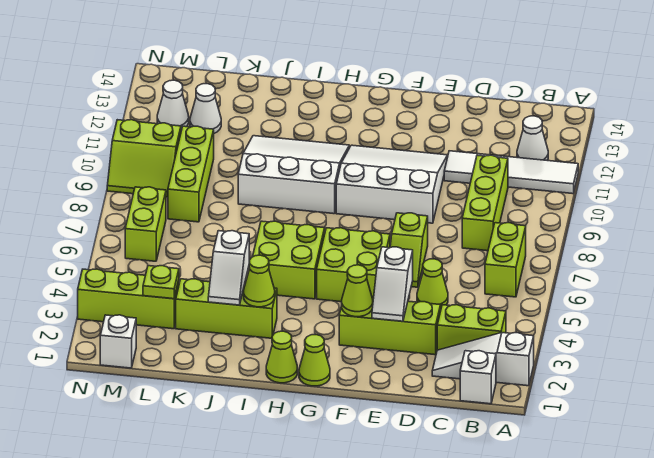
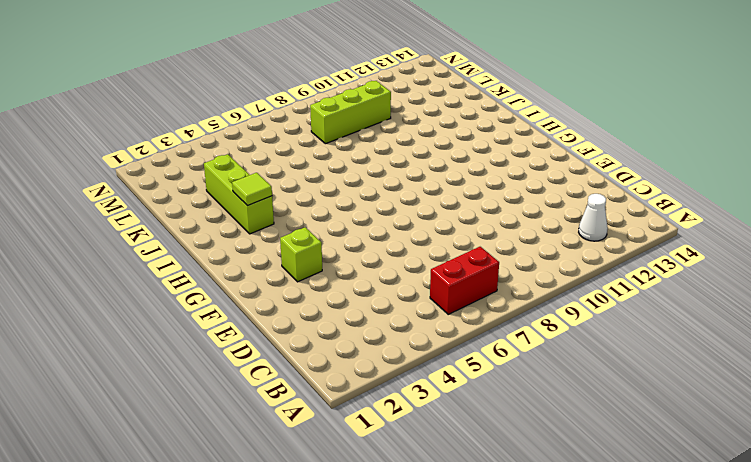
red brick B6:B7 level 1 -> lime brick B6:B7 level 1
lime brick F3 level 1 -> lime brick D3:F3 level 1
lime tile I3 level 2 -> lime cone I3 level 2
none -> white slope A2:C2 level 1 top A
none -> white tile A11:D11 level 1
none -> white brick B1 level 1

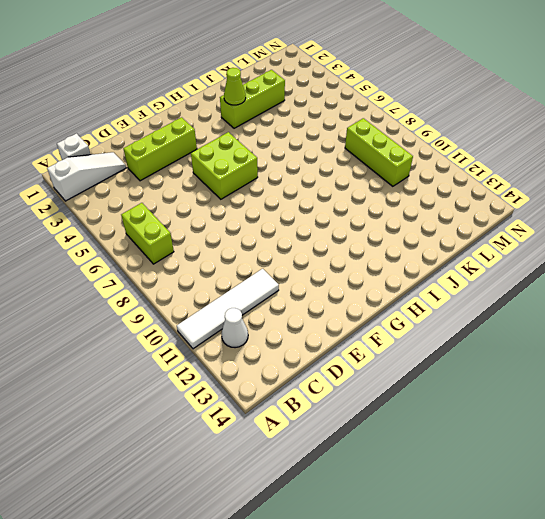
none -> lime brick B3:C3 level 1
none -> lime brick C8:C10 level 1
none -> lime cone D5 level 1

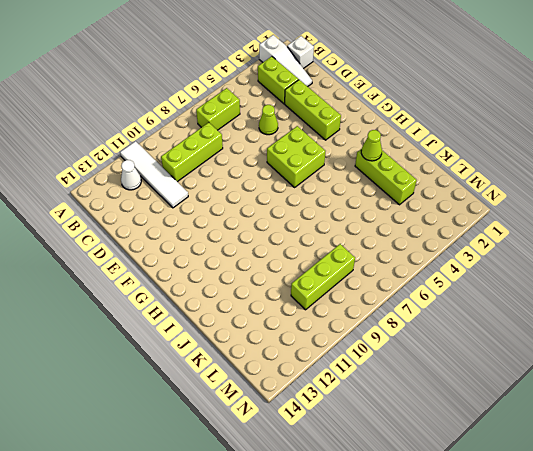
none -> lime slope E6:E7 level 1 top 7
none -> white slope E9:G11 level 1 top 9
none -> lime cone G1 level 1

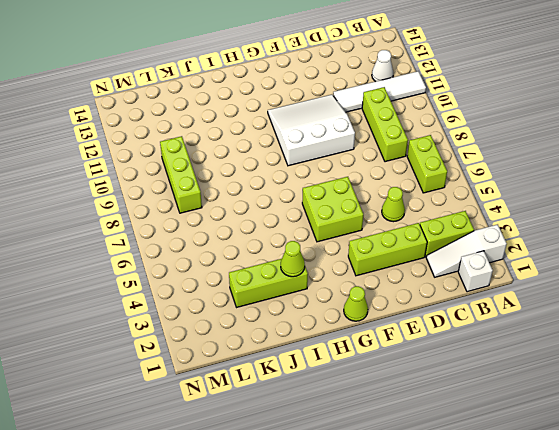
none -> lime slope E6:E7 level 1 top 7
none -> lime cone H1 level 1
none -> lime brick H5:I6 level 1

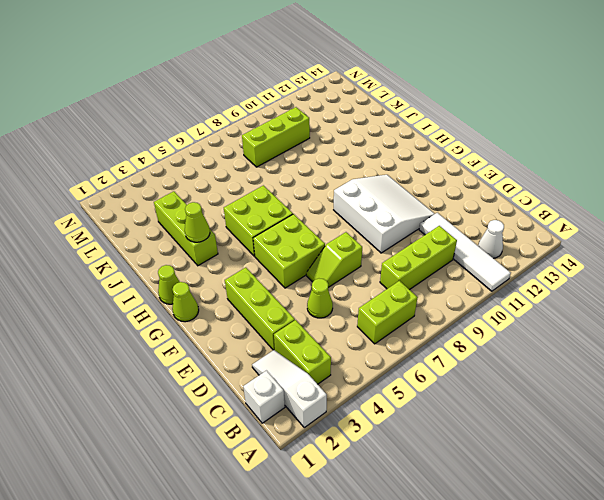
none -> white slope H9:J11 level 1 top 9
none -> lime brick L3:N3 level 1
none -> white cone L12 level 1

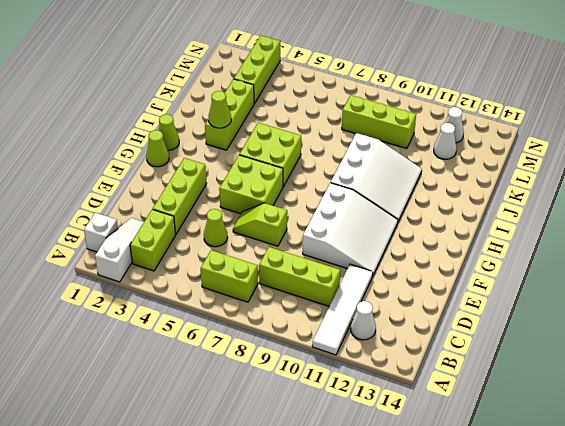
none -> white brick M1 level 1
none -> lime brick M6:M7 level 1
none -> lime slope M9:N10 level 1 top 10

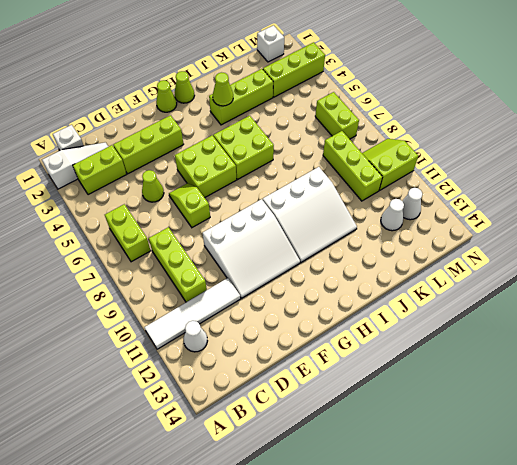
none -> white slope E3:E4 level 2 top 4
none -> lime cone F3 level 2
none -> white slope J3:J4 level 2 top 4

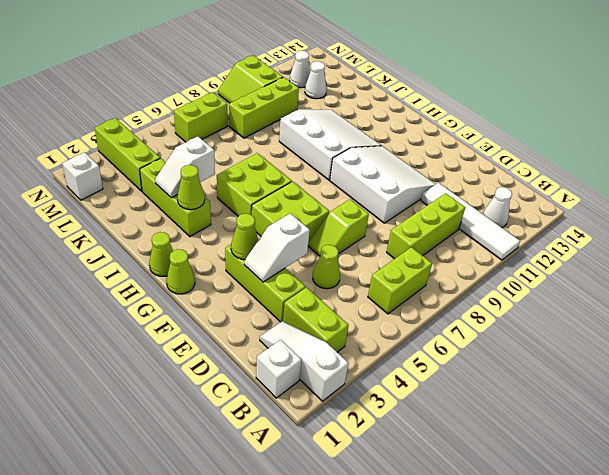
none -> lime plate L3 level 2

